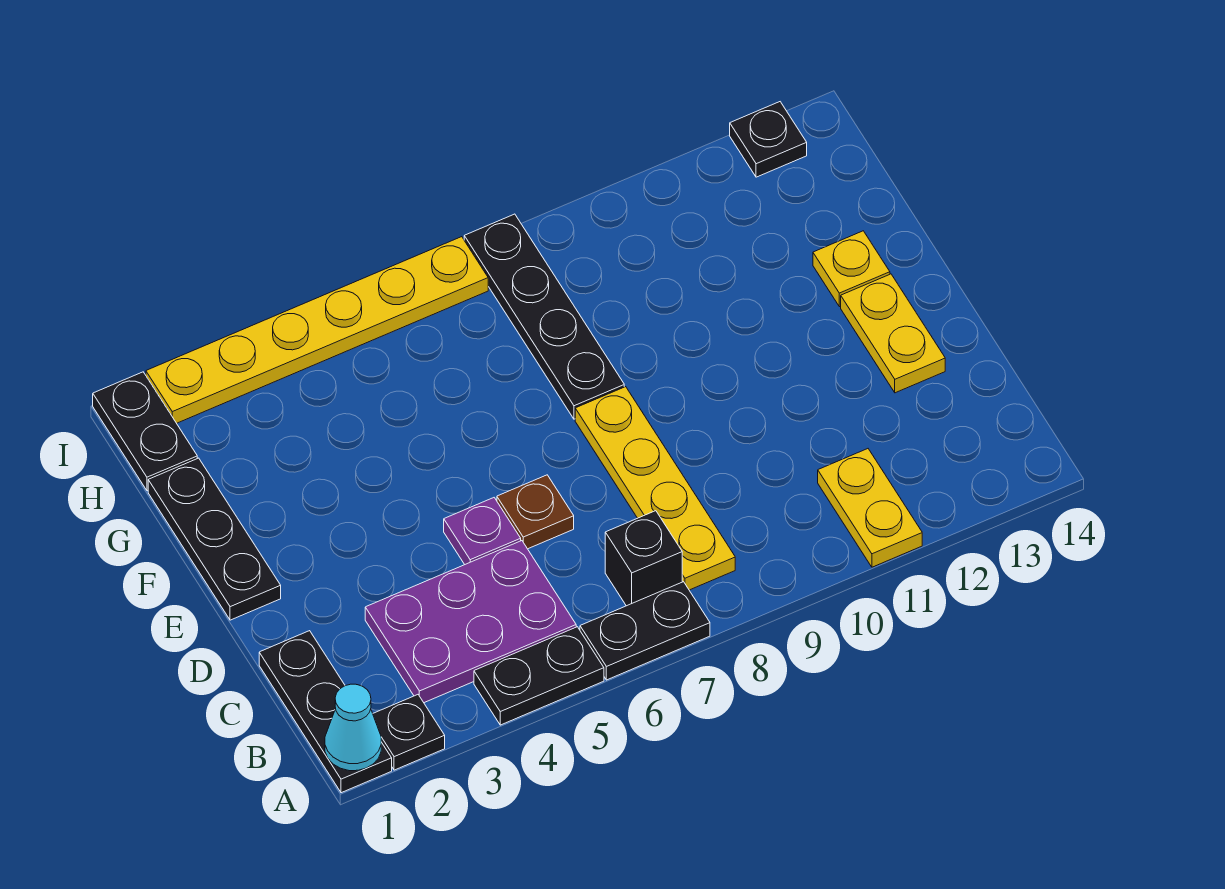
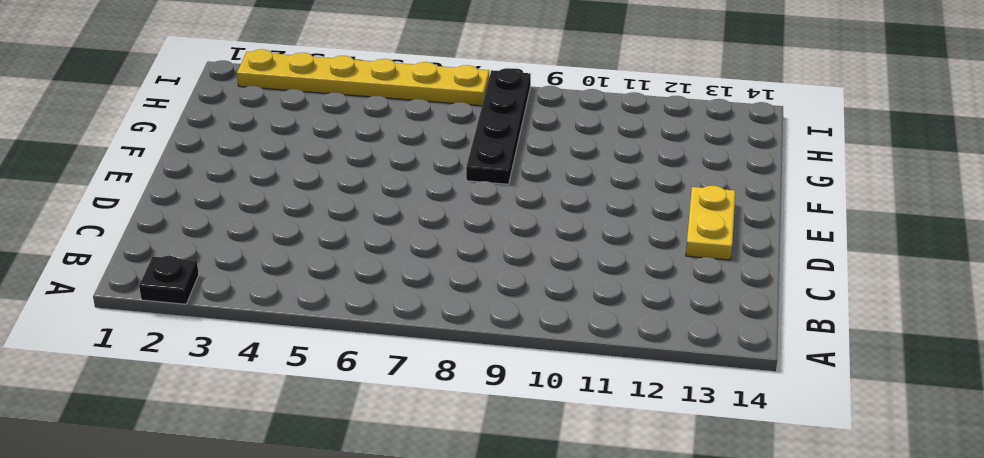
none -> black plate A1:C1 level 1
none -> black plate A4:A5 level 1
none -> black plate A6:A7 level 1

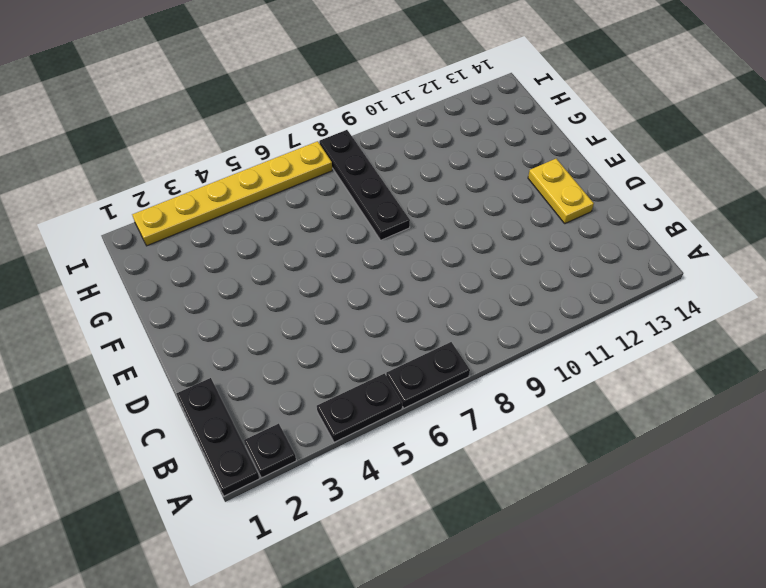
none -> yellow plate A11:B11 level 1
none -> purple plate B3:C5 level 1
none -> black brick B7 level 1

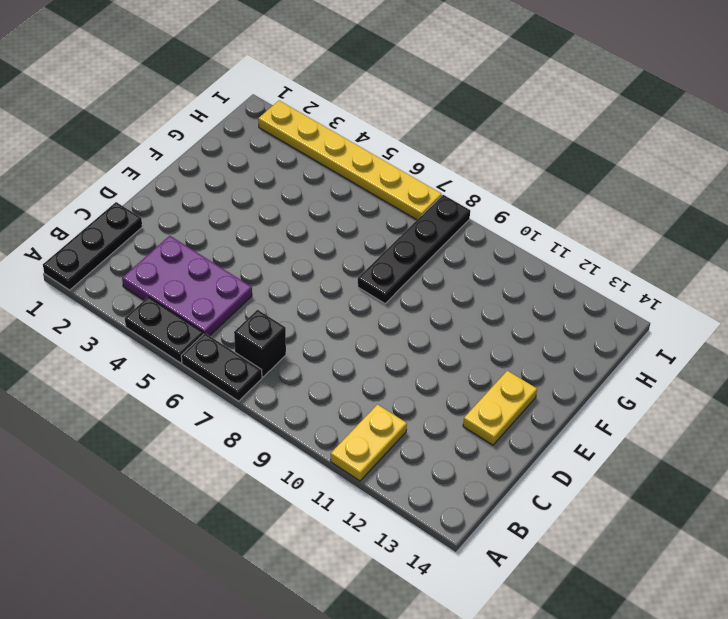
none -> black plate A2 level 1
none -> yellow plate B8:E8 level 1
none -> purple plate D5 level 1

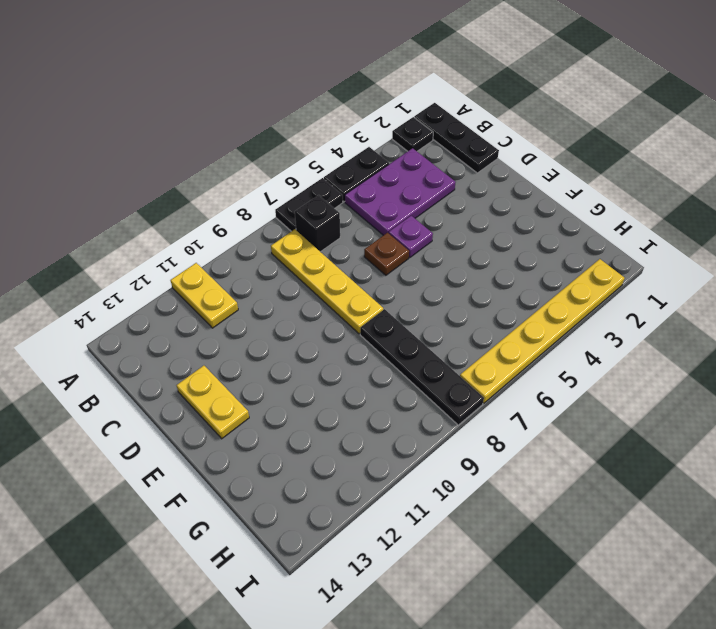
none -> black plate E1:G1 level 1
none -> yellow plate F13 level 1
none -> black plate H1:I1 level 1

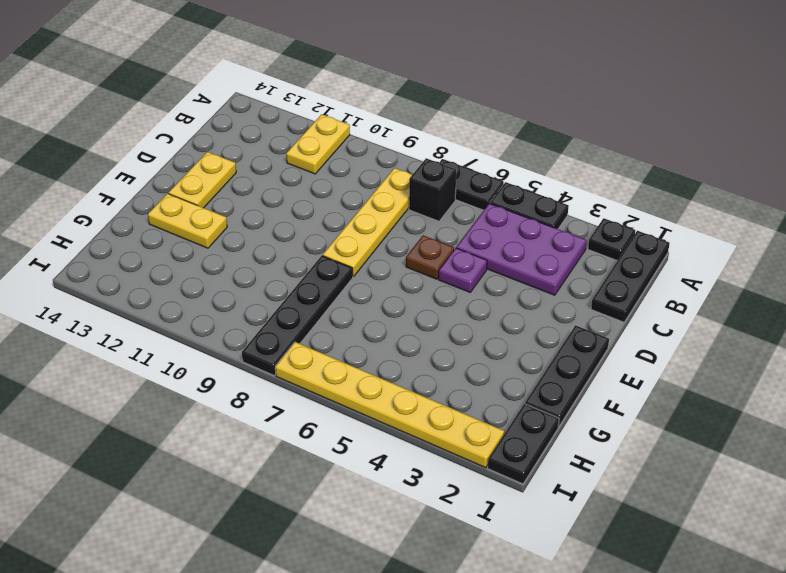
yellow plate F12:F13 level 1 -> yellow plate F13 level 1
none -> black plate I13 level 1
none -> cyan cone A1 level 2

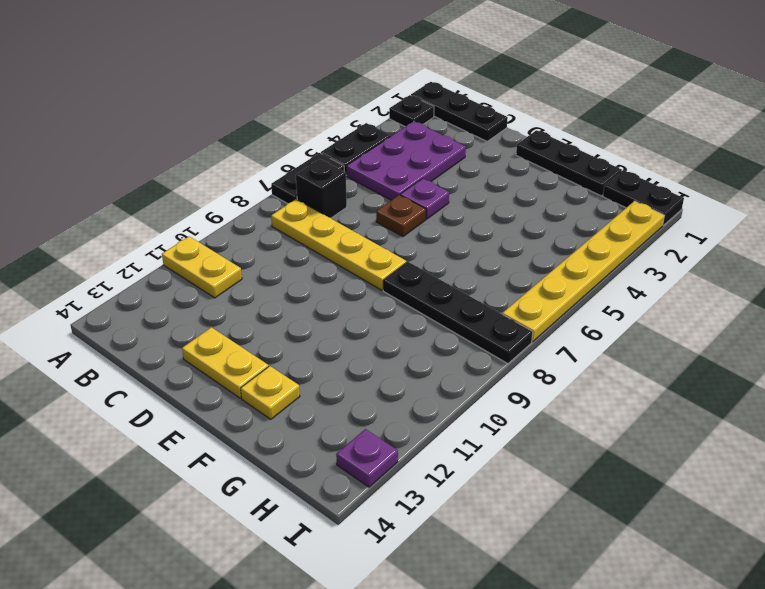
purple plate I13 level 1 -> black plate I13 level 1
none -> cyan cone A1 level 2

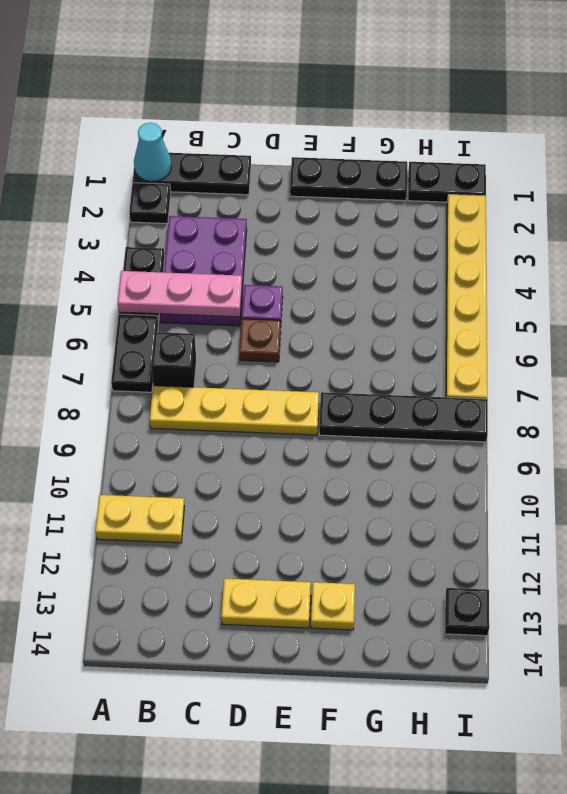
pink plate A5:C5 level 2 -> none

